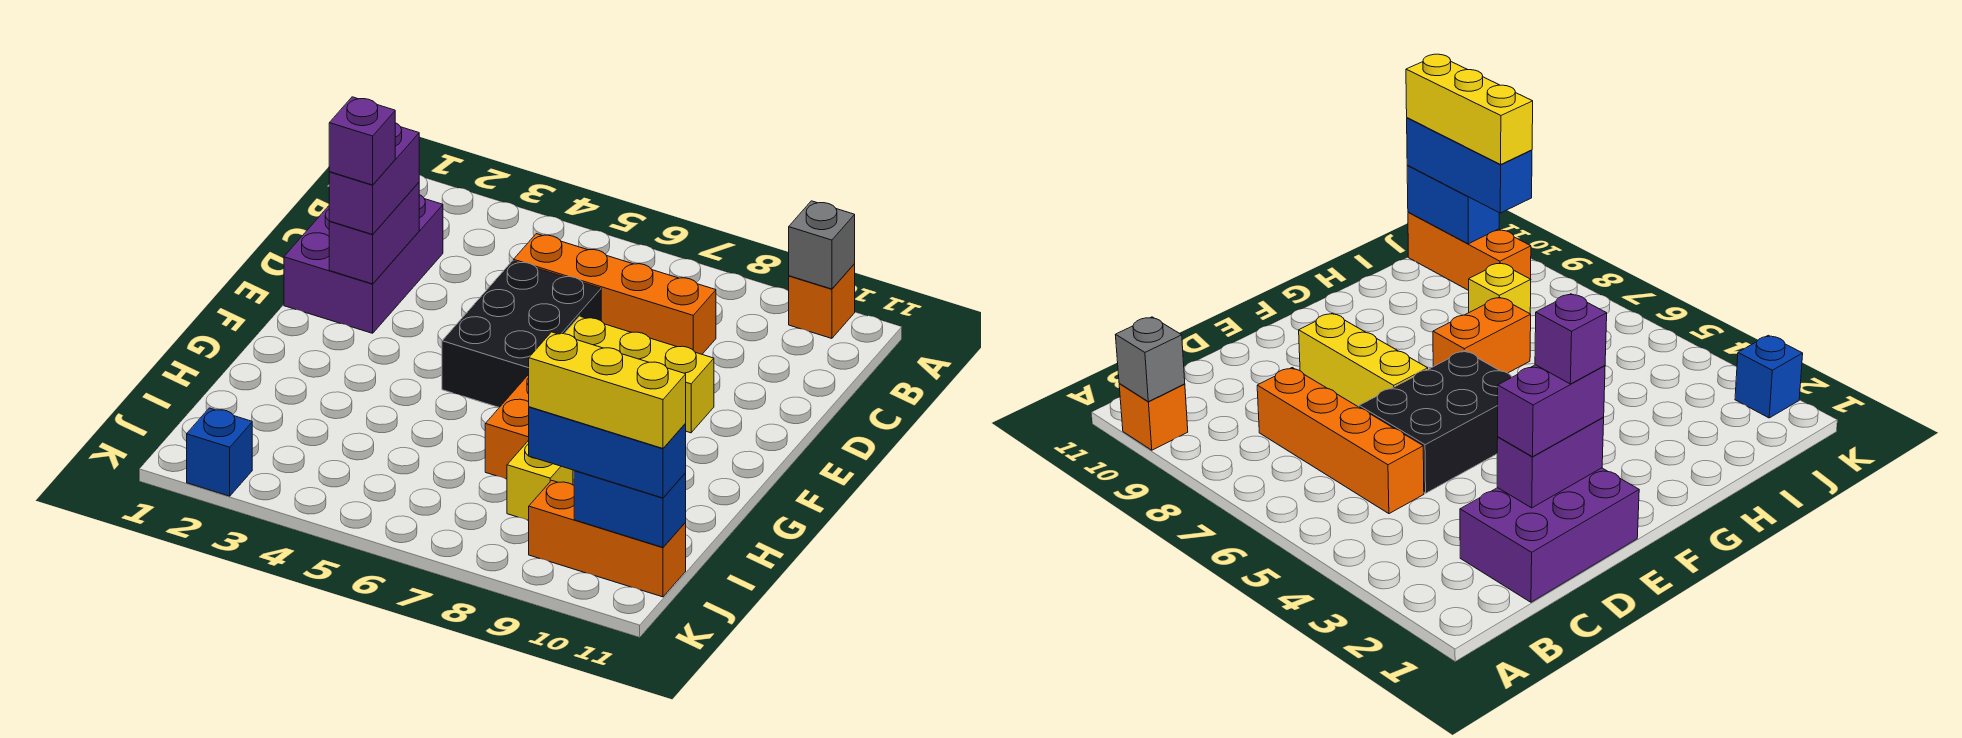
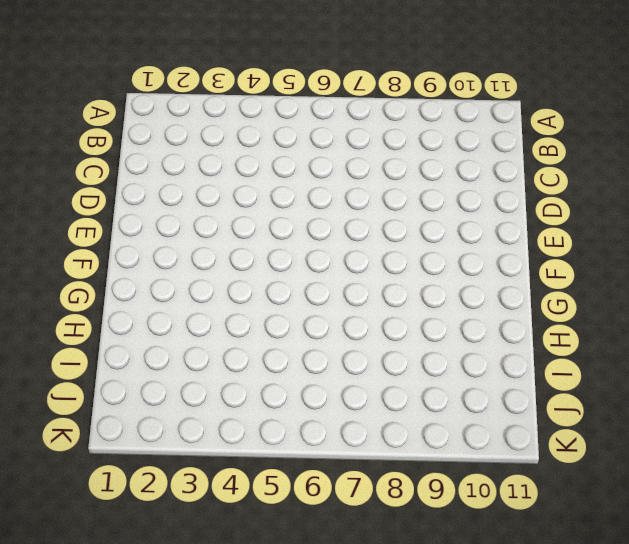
none -> orange brick A10 level 1
none -> purple brick C1:E2 level 1
none -> orange brick C5:C8 level 1

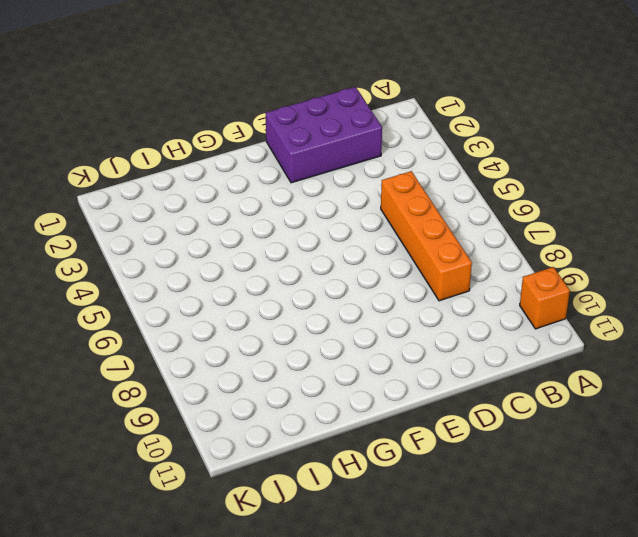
none -> black brick D5:F6 level 1
none -> yellow brick E7:E9 level 1
none -> orange brick G7:H7 level 1

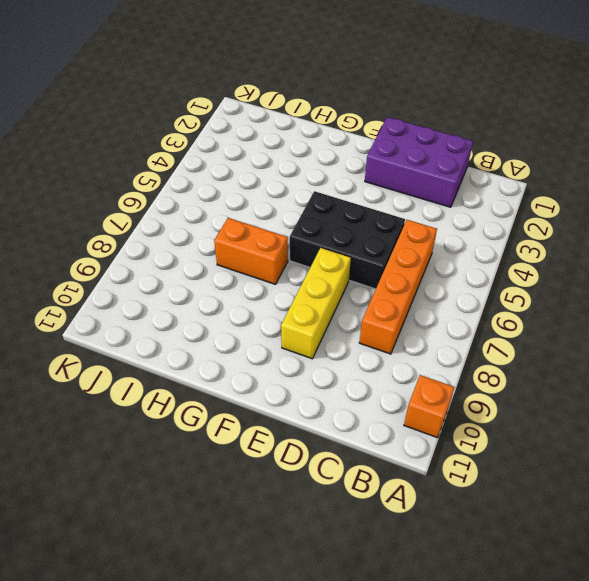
none -> yellow brick I8 level 1
none -> orange brick J9:J11 level 1
none -> blue brick K2 level 1

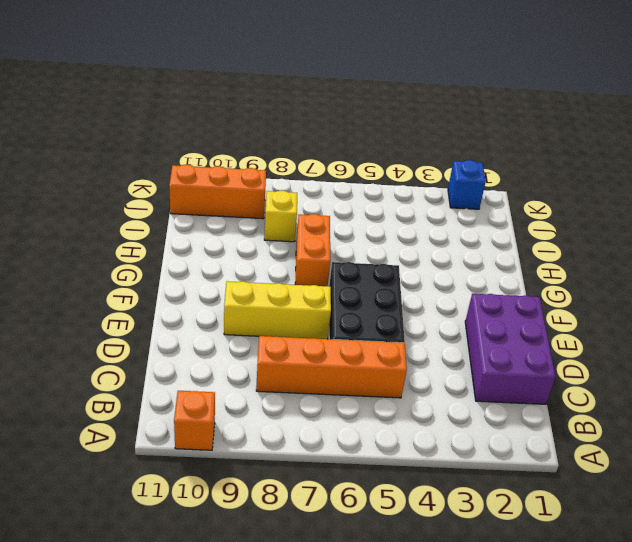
none -> grey brick A10 level 2
none -> purple brick D2:E2 level 2
none -> blue brick J10:J11 level 2

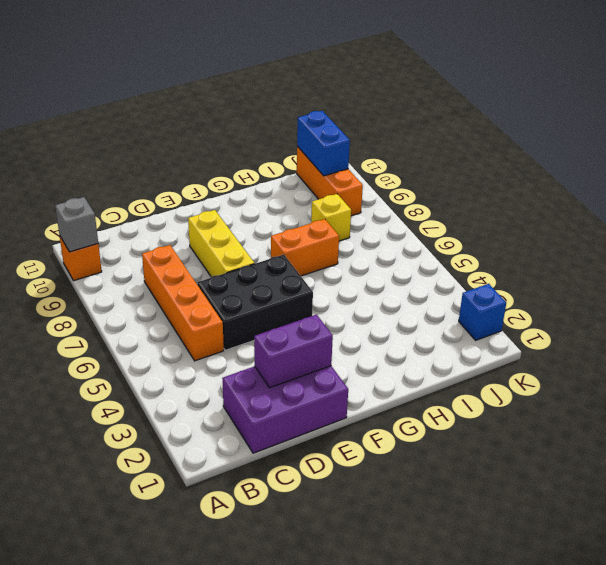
none -> purple brick D2:E2 level 3
none -> blue brick J9:J11 level 3
none -> purple brick E2 level 4

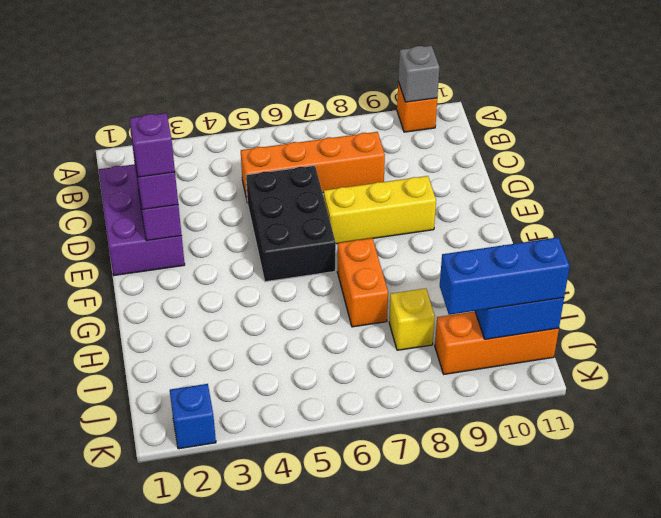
none -> yellow brick J9:J11 level 4

